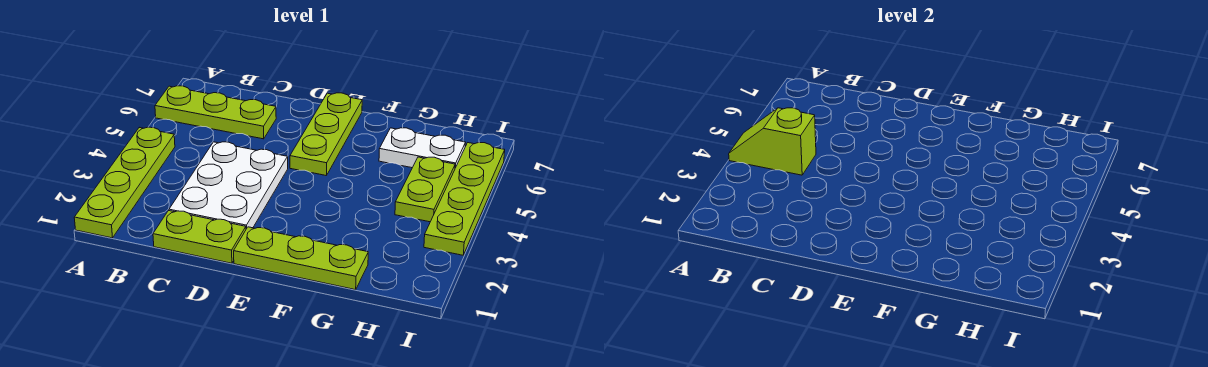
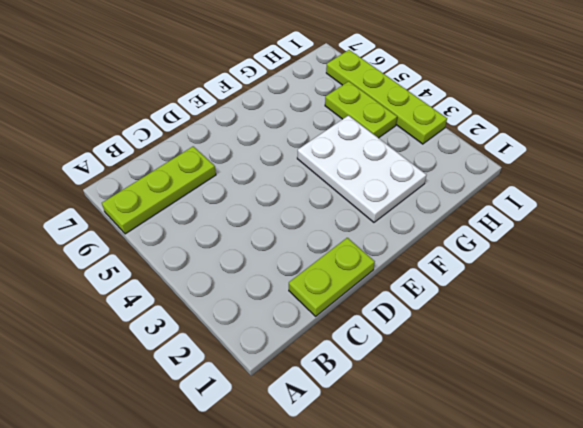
white plate F2:G4 level 1 -> white plate C2:D4 level 1
none -> lime plate A1:A4 level 1
none -> lime plate E1:G1 level 1

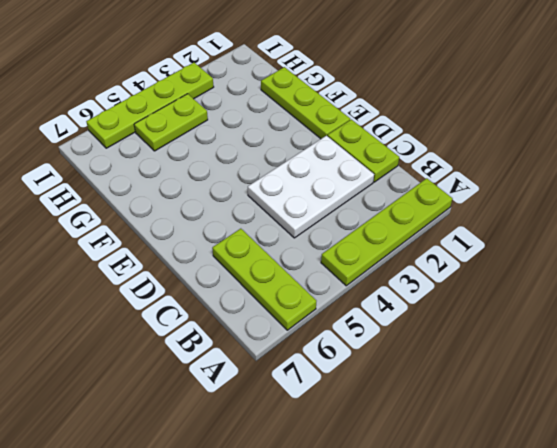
none -> lime plate E5:E7 level 1
none -> white plate G6:H6 level 1

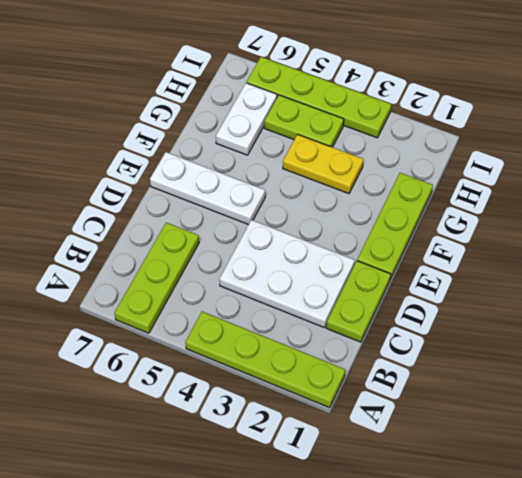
white plate E5:E7 level 1 -> lime plate E5:E7 level 1
yellow plate G3:G4 level 1 -> none
none -> lime slope A4:B4 level 2 top B

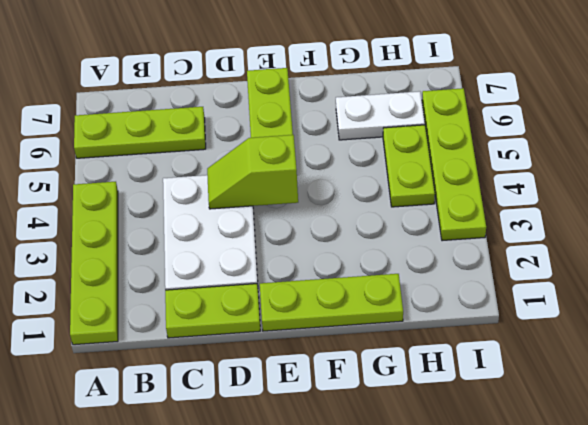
lime slope D4:E4 level 2 top E -> lime slope A4:B4 level 2 top B

